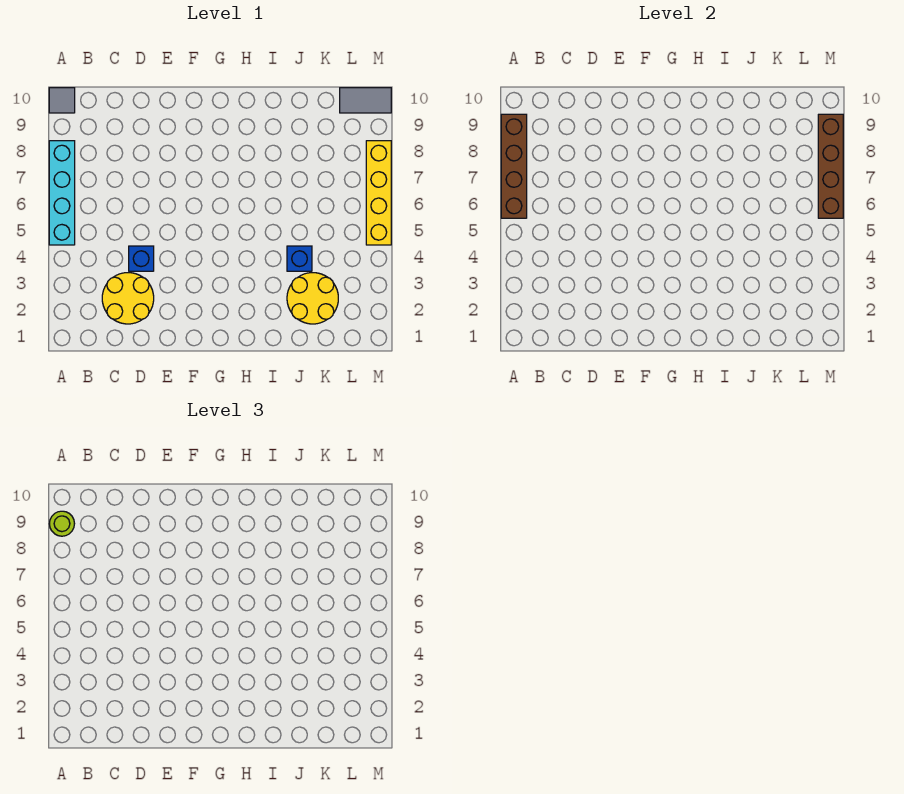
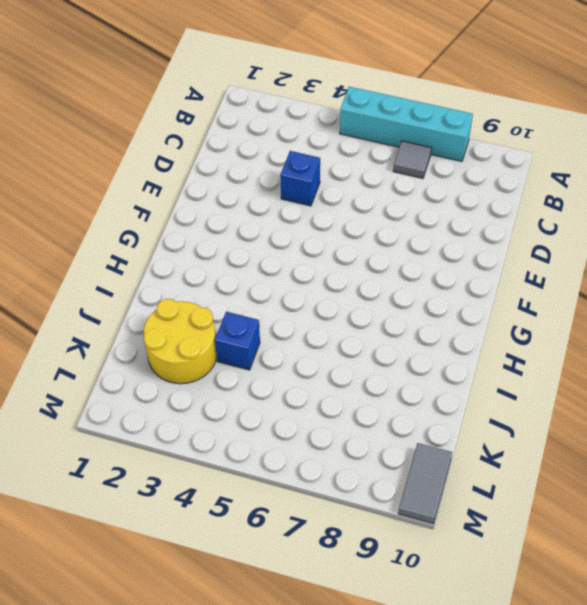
grey tile B7 level 1 -> grey tile A10 level 1
none -> yellow round brick C2:D3 level 1
none -> yellow brick M5:M8 level 1

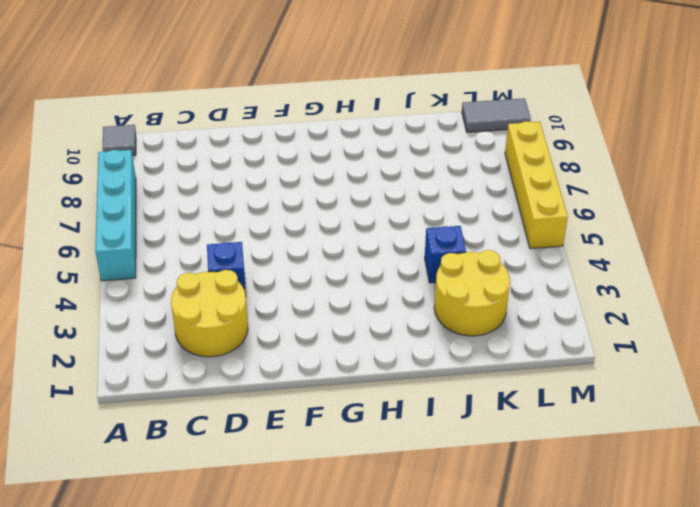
none -> brown brick A6:A9 level 2
none -> brown brick M6:M9 level 2

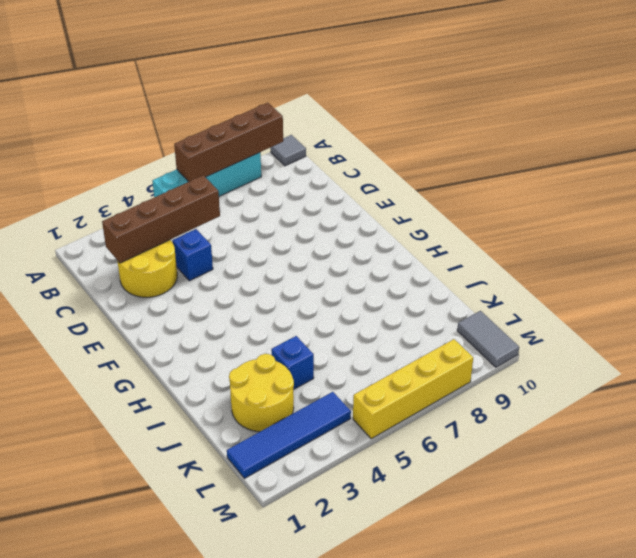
brown brick C2:C5 level 2 -> brown brick M6:M9 level 2
blue tile L1:L4 level 1 -> none
none -> lime round brick A9 level 3

